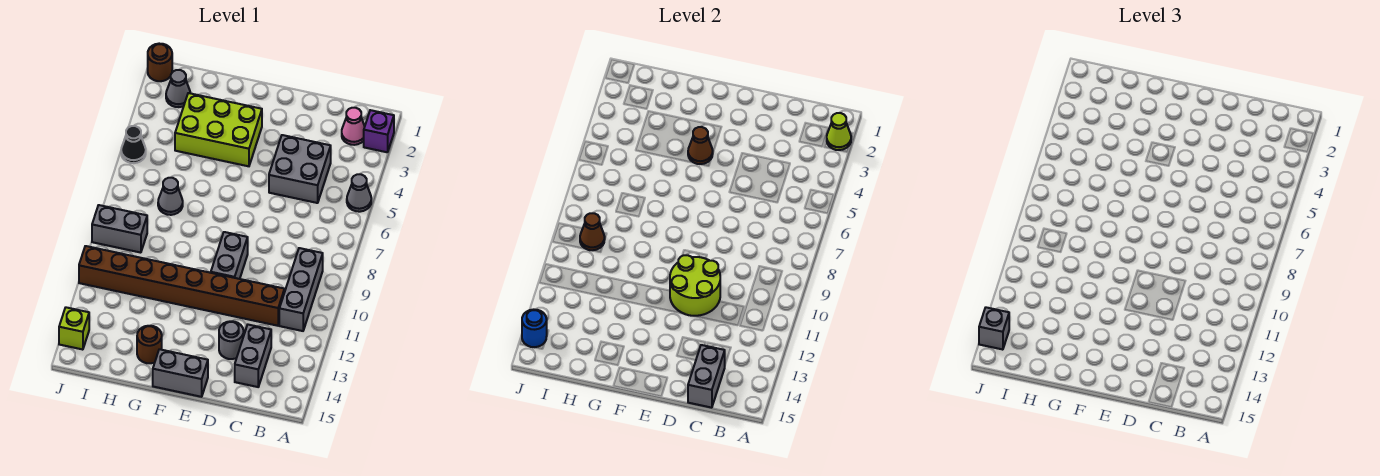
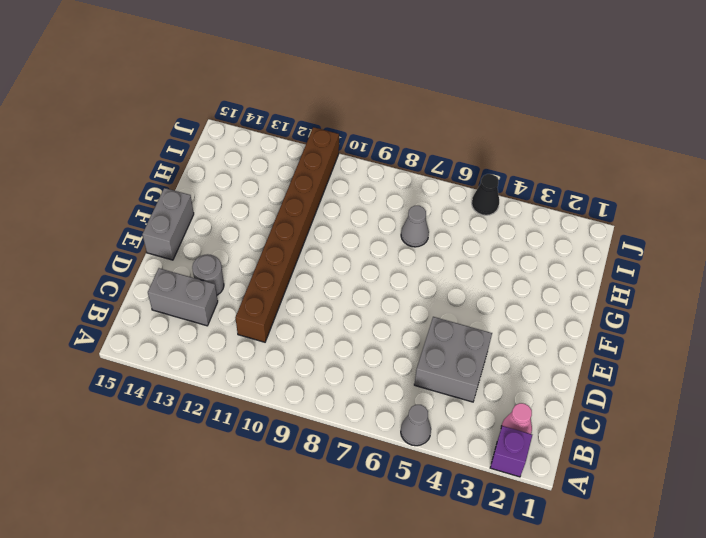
none -> grey brick B9:B11 level 1
none -> grey brick E9:E10 level 1
none -> lime brick F3:H4 level 1

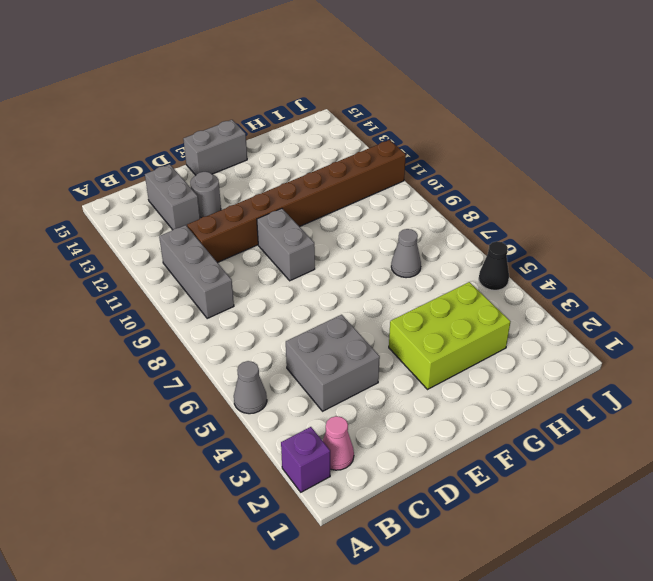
none -> brown round brick G14 level 1
none -> grey cone I2 level 1
none -> grey brick I9:J9 level 1

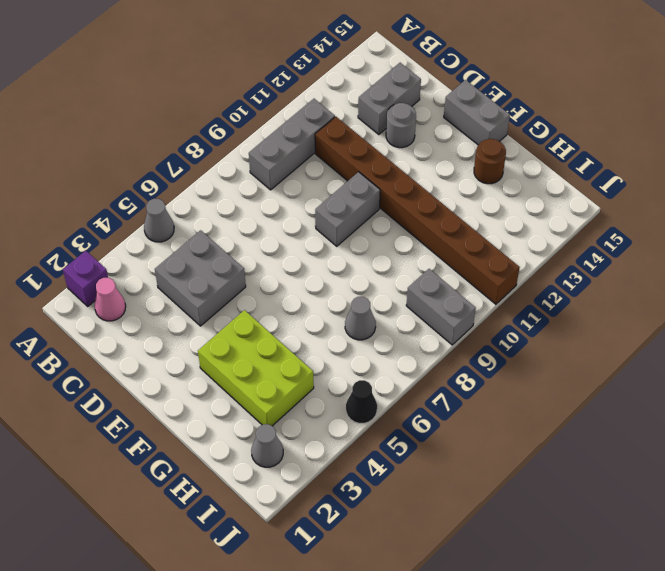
none -> brown round brick J1 level 1
none -> lime brick J14 level 1
none -> lime cone A2 level 2

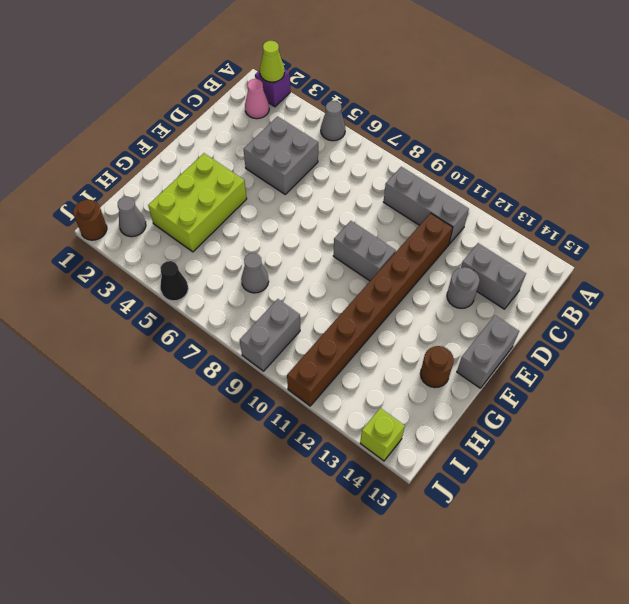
none -> grey brick C14:C15 level 2
none -> lime round brick D10:E11 level 2
none -> brown cone F4 level 2

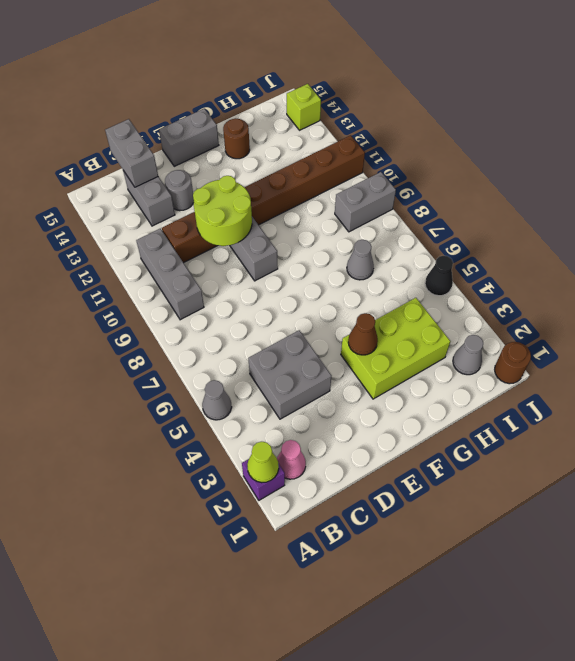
none -> brown cone I9 level 2
none -> blue round brick J14 level 2
none -> grey brick J14 level 3

